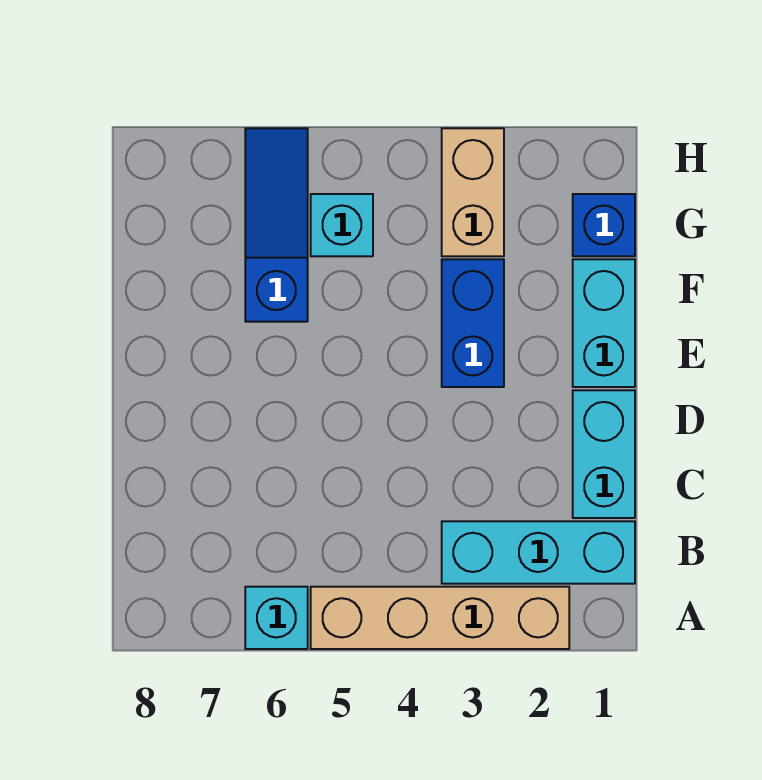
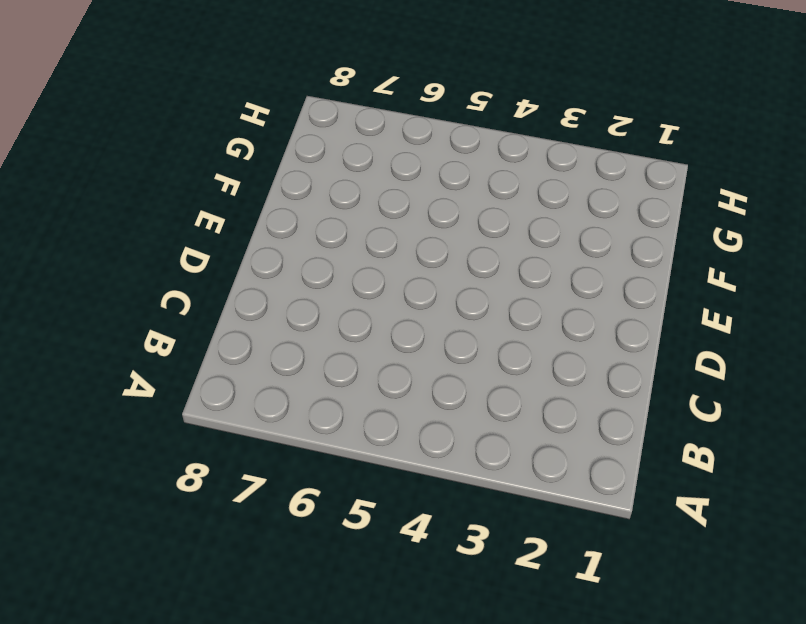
none -> tan brick A2:A5 level 1
none -> cyan brick A6 level 1

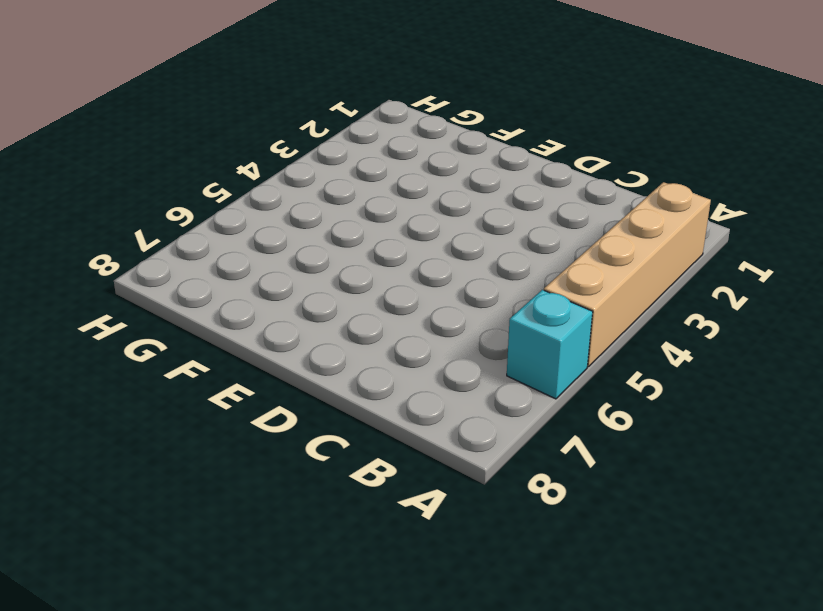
none -> cyan brick B1:B3 level 1
none -> cyan brick C1:D1 level 1

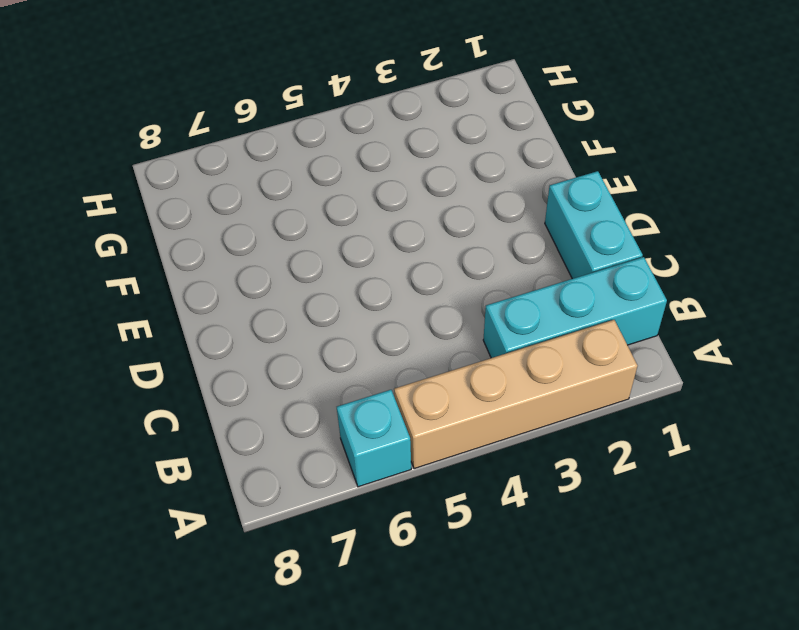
none -> cyan brick E1:F1 level 1
none -> blue brick E3:F3 level 1

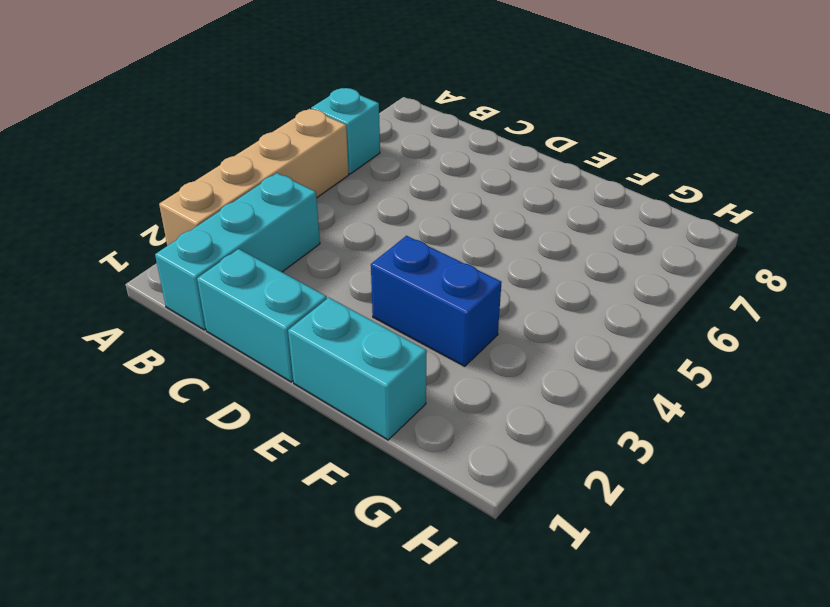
none -> blue slope F6:H6 level 1 top F
none -> blue brick G1 level 1

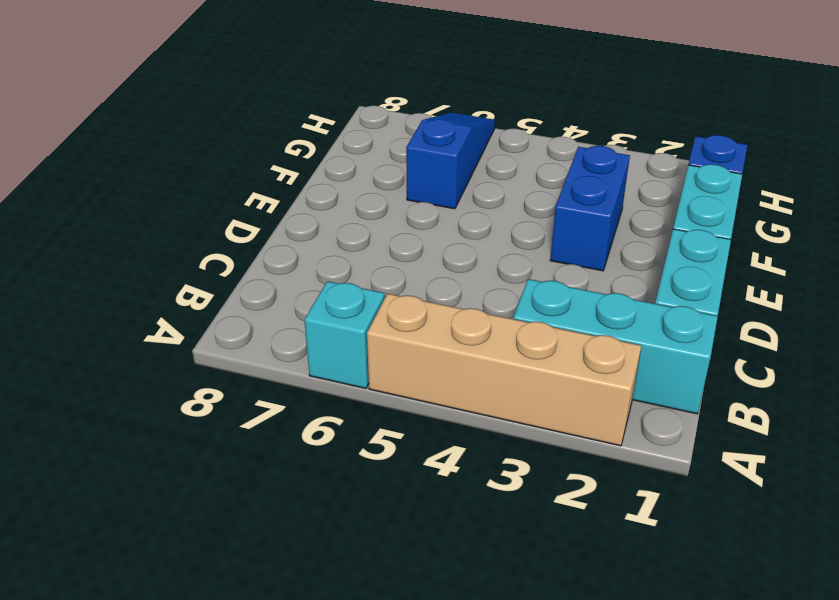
none -> tan brick G3:H3 level 1
none -> cyan brick G5 level 1

